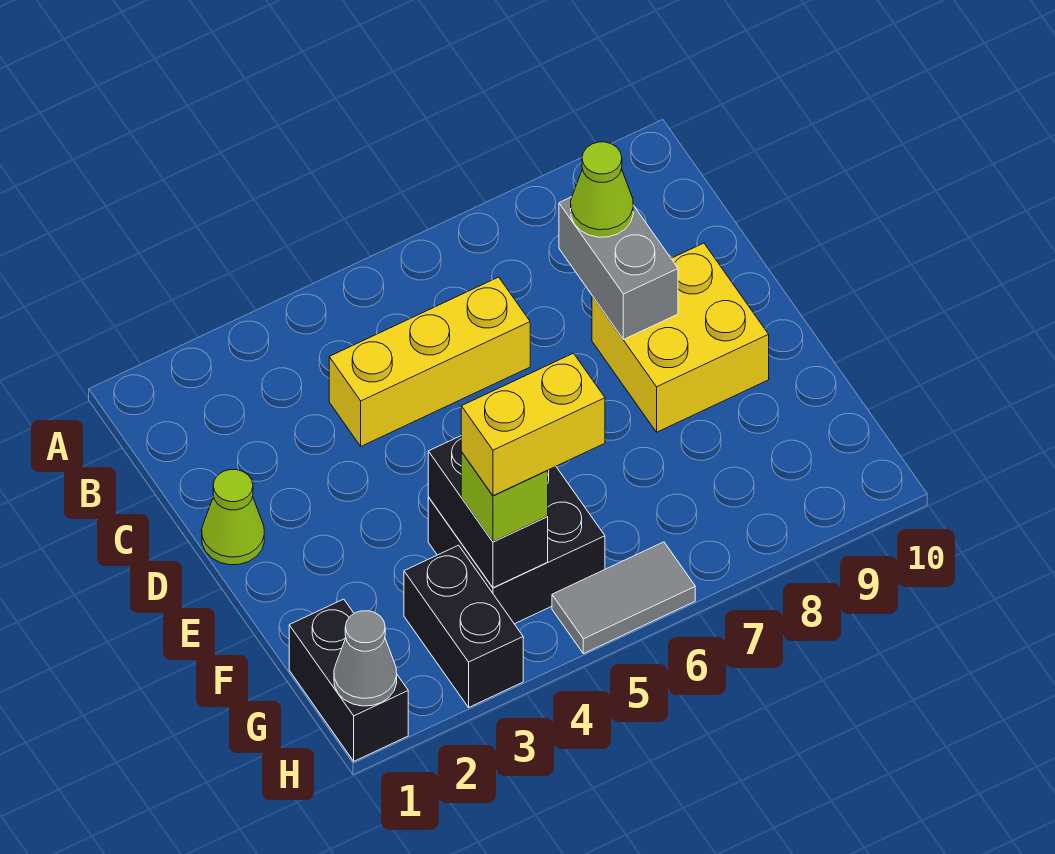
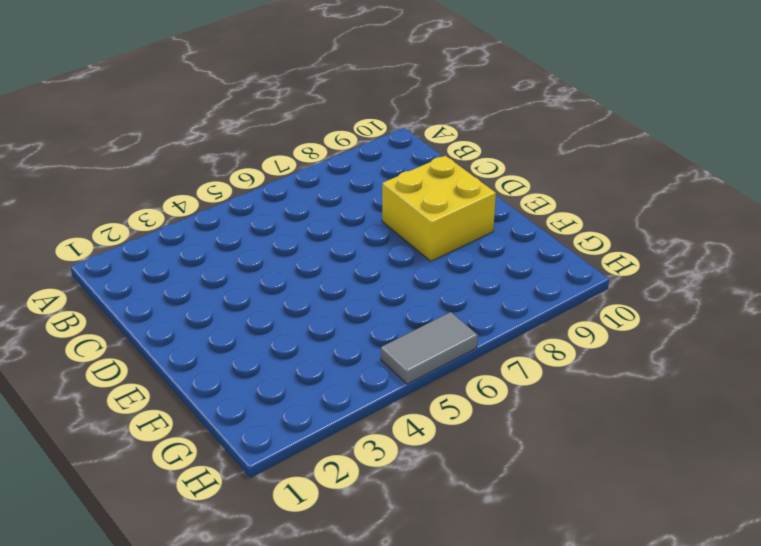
none -> yellow brick C4:C6 level 1
none -> lime cone D1 level 1
none -> black brick F4:G5 level 1

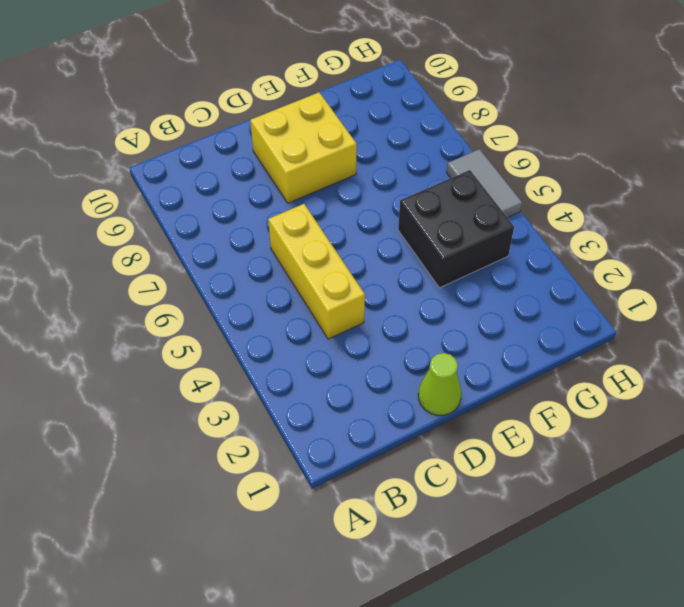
none -> black brick G1:H1 level 1
none -> black brick G3:H3 level 1
none -> grey brick C8:D8 level 2

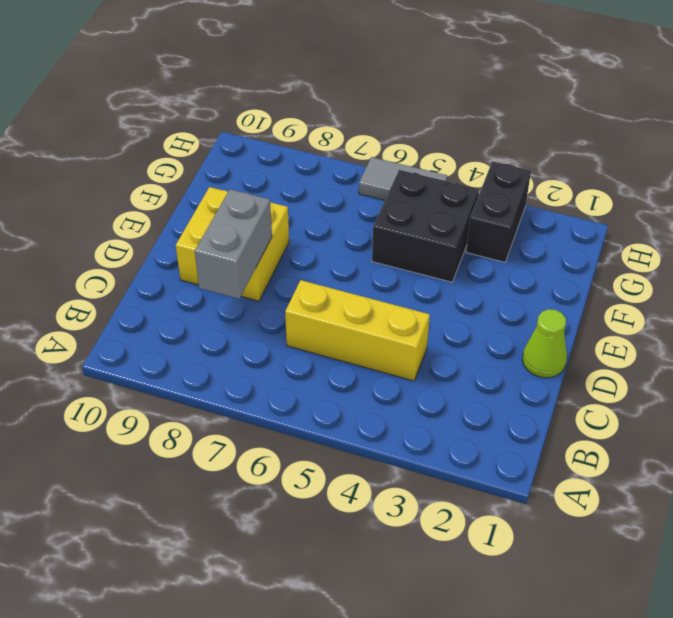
none -> black brick G1:H1 level 1
none -> black brick F4:G4 level 2
none -> grey cone H1 level 2

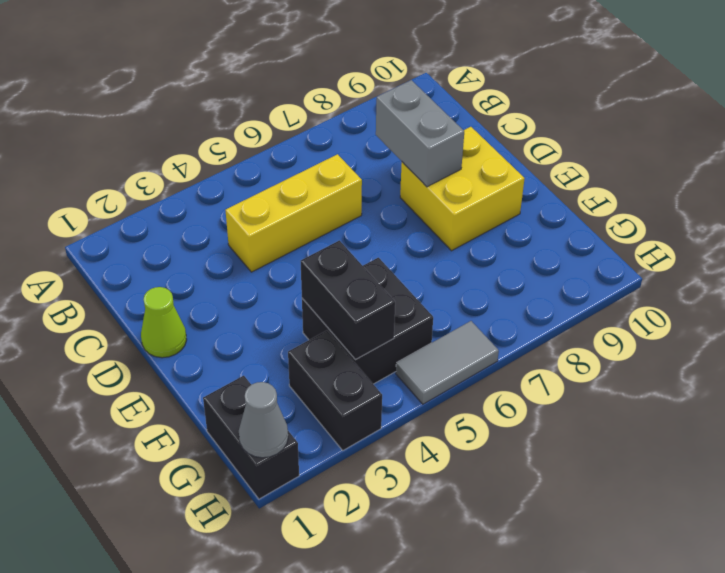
none -> lime cone C8 level 3
none -> lime brick G4 level 3
none -> yellow brick G4:G5 level 4

